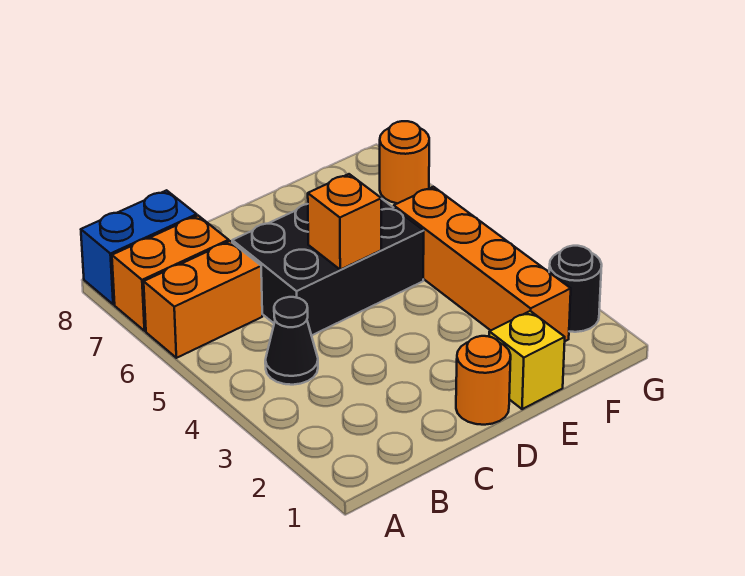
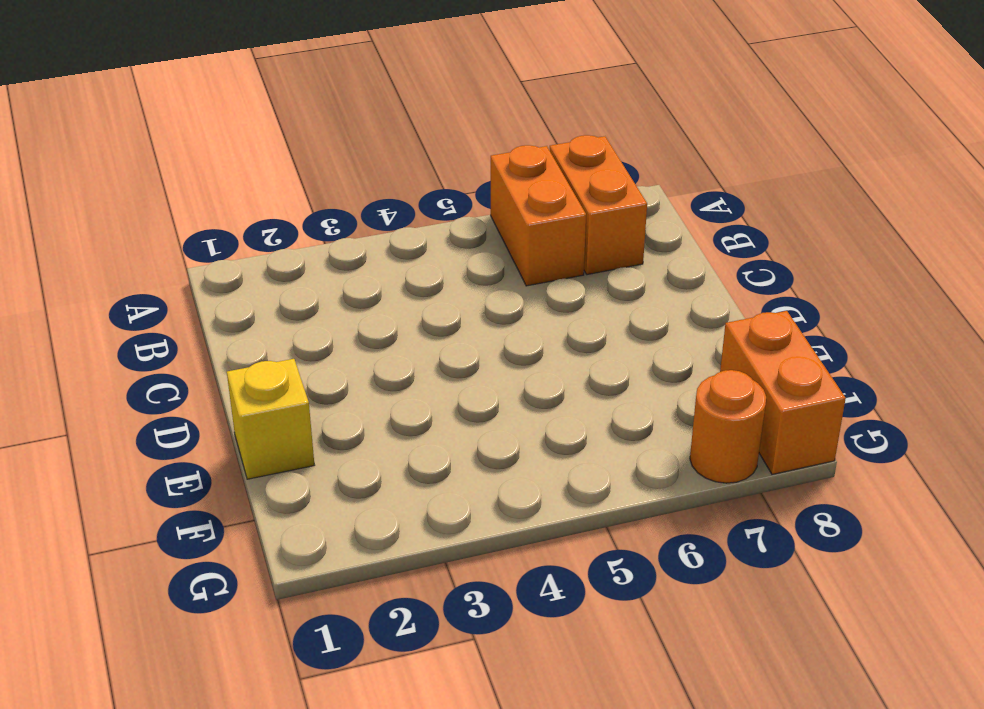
orange brick F8:G8 level 1 -> none
none -> blue brick A8:B8 level 1
none -> black cone B4 level 1

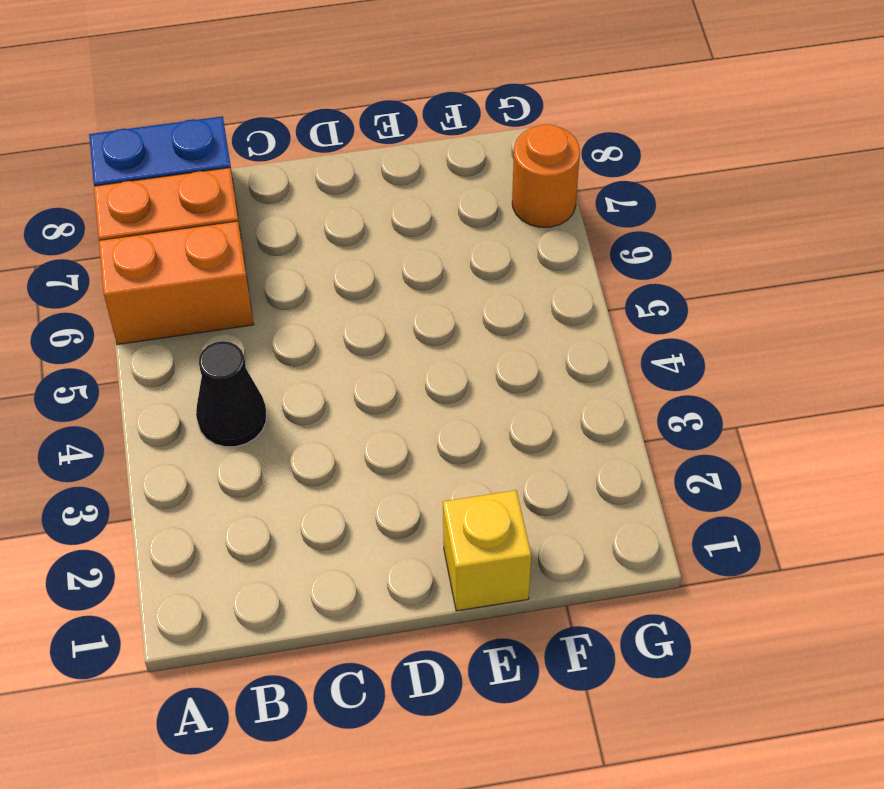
none -> black brick C5:E6 level 1
none -> orange round brick D1 level 1

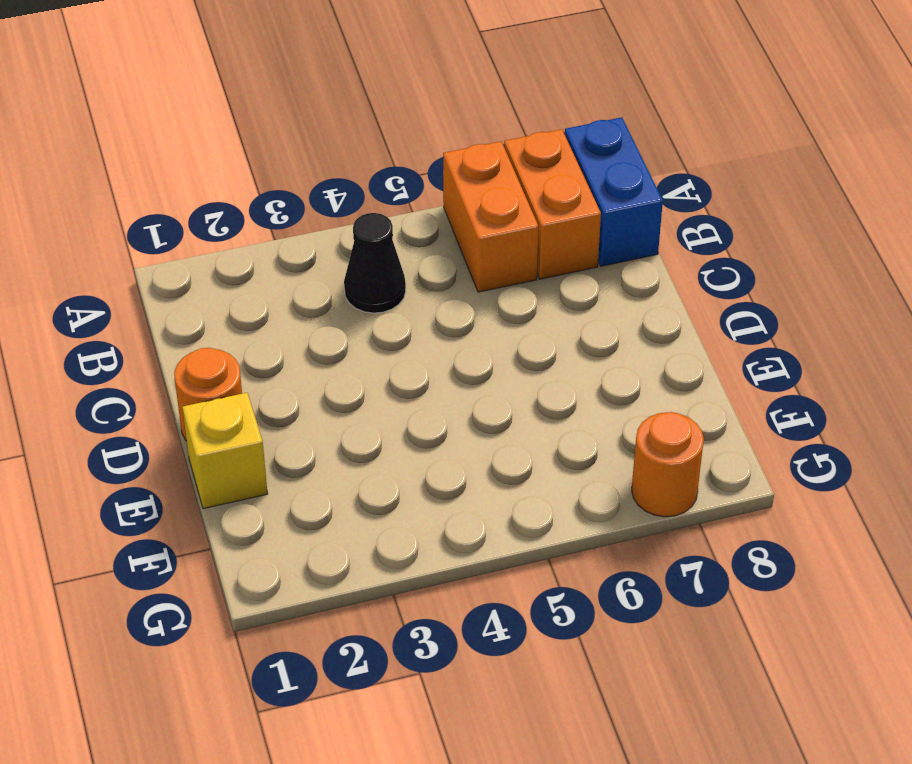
none -> black brick C5:E6 level 1
none -> orange brick F2:F5 level 1

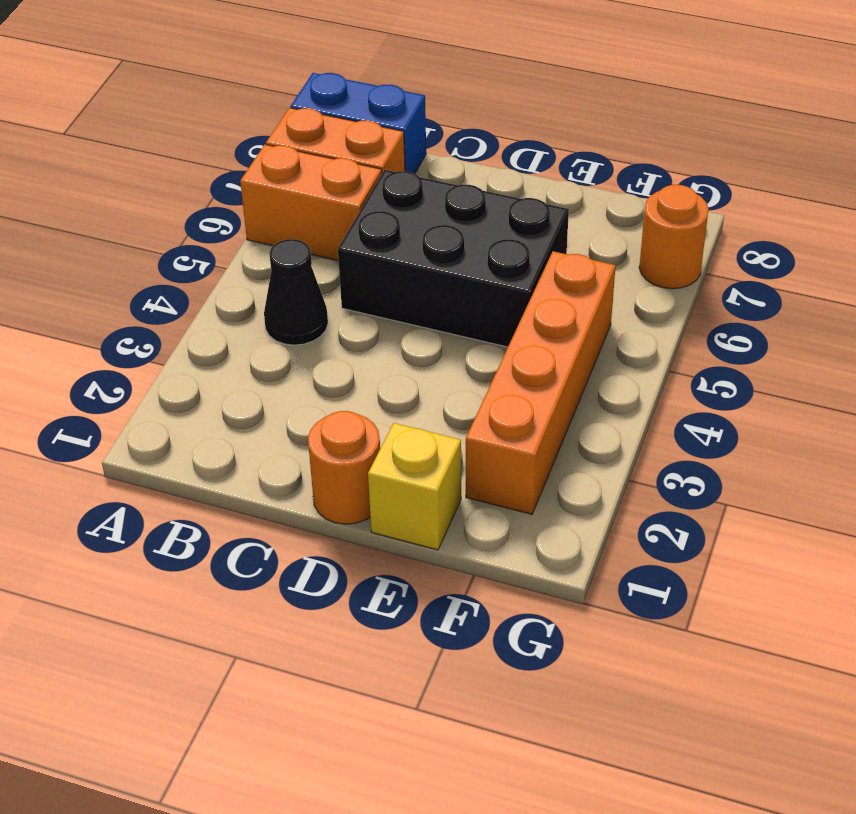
none -> black round brick G2 level 1
none -> orange brick D5 level 2

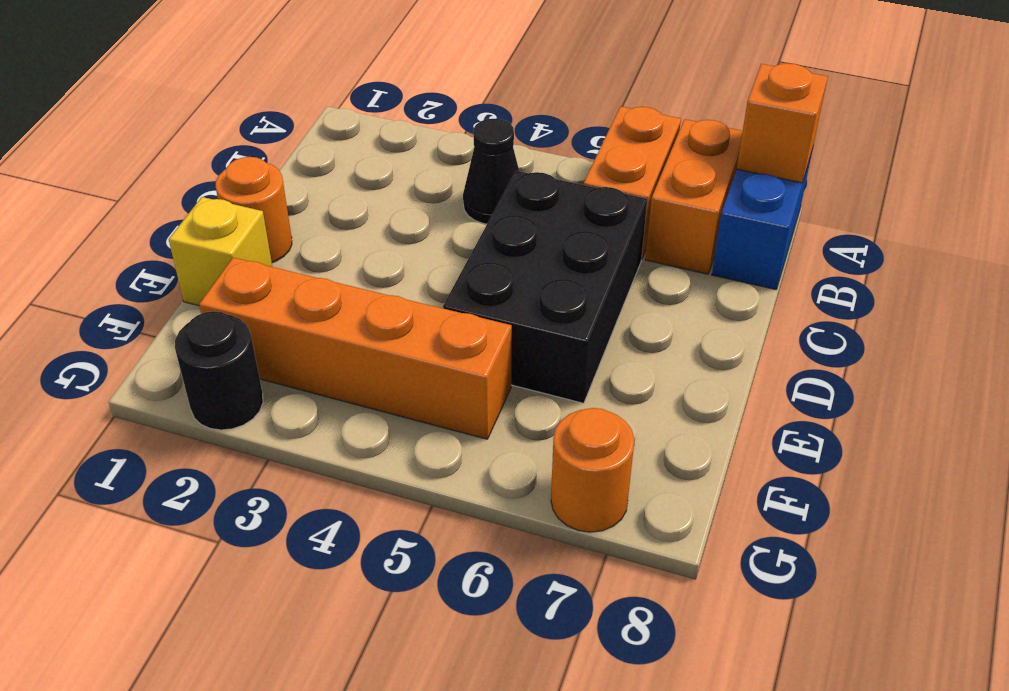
orange brick A8 level 2 -> orange brick D5 level 2

